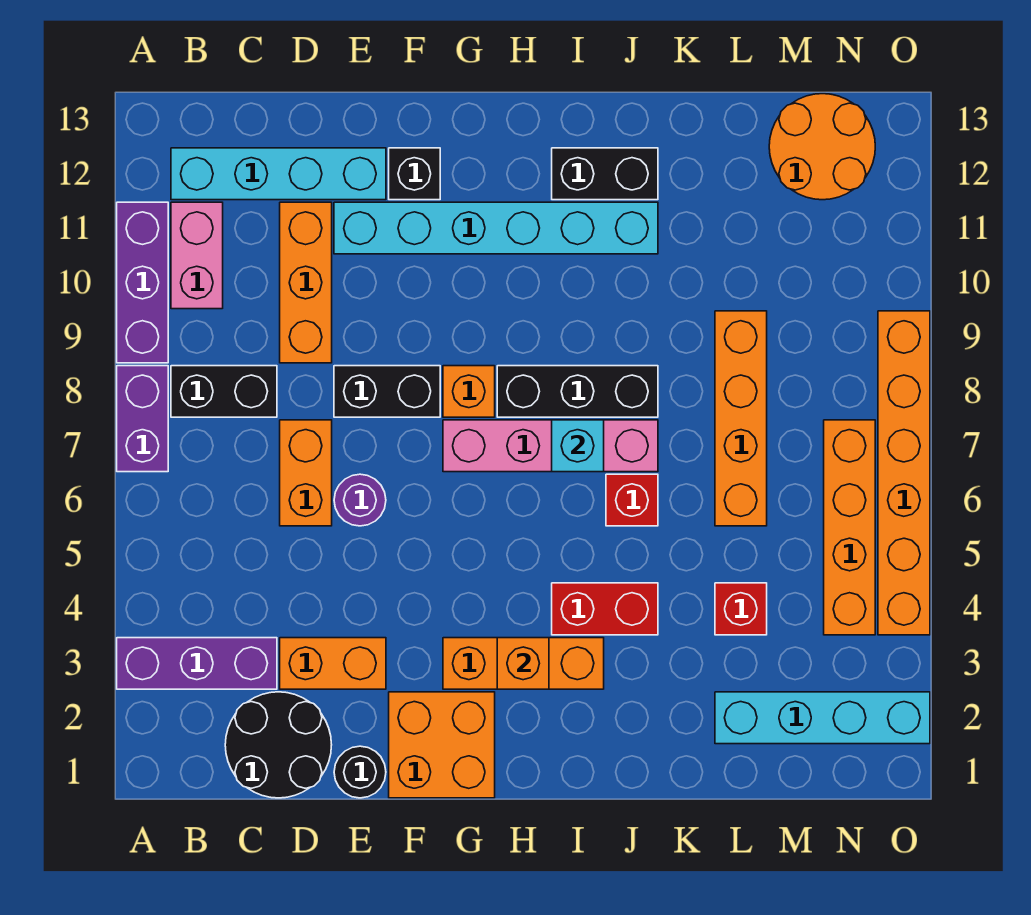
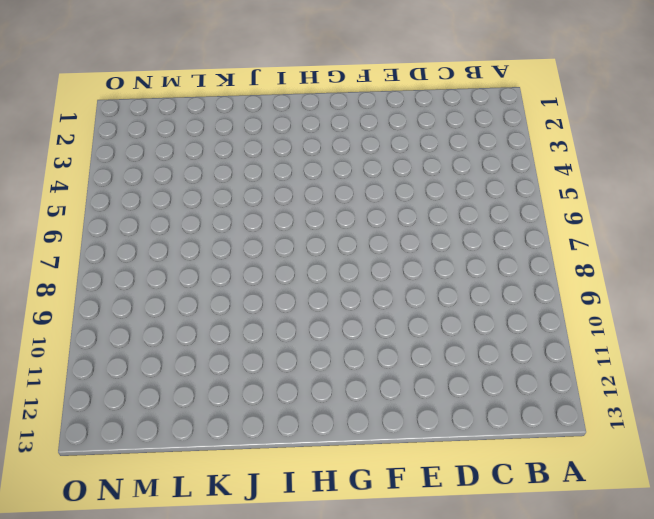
none -> purple brick A3:C3 level 1
none -> purple brick A7:A8 level 1
none -> purple brick A9:A11 level 1
none -> black brick B8:C8 level 1

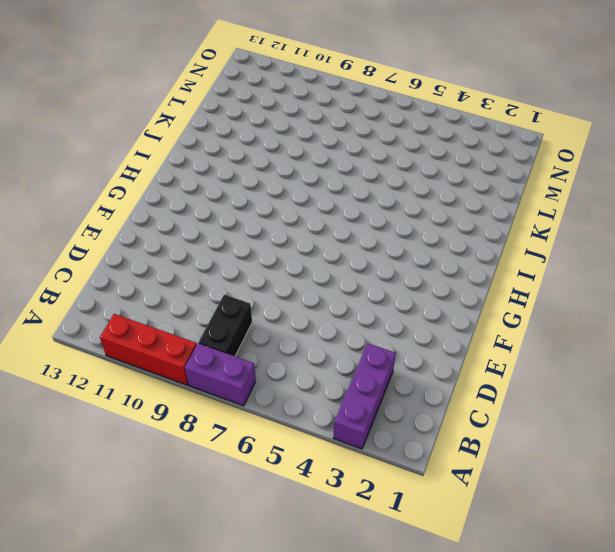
red brick A9:A11 level 1 -> purple brick A9:A11 level 1
none -> pink brick B10:B11 level 1
none -> cyan brick B12:E12 level 1
none -> black round brick C1:D2 level 1
none -> orange brick D3:E3 level 1

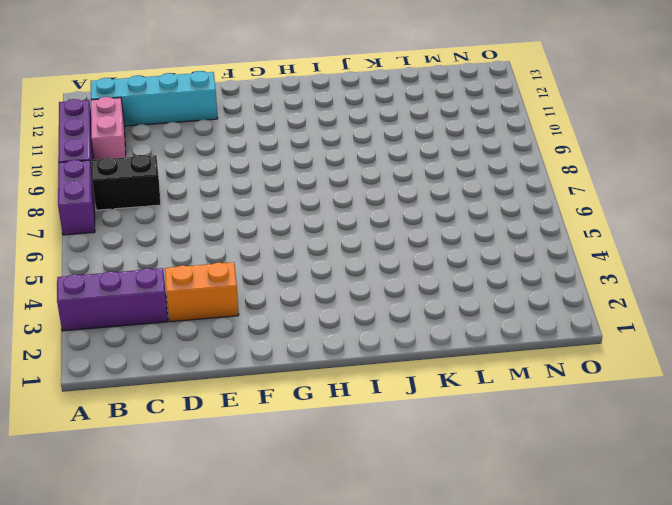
none -> black round brick C1:D2 level 1
none -> orange brick D6:D7 level 1
none -> orange brick D9:D11 level 1
none -> black round brick E1 level 1

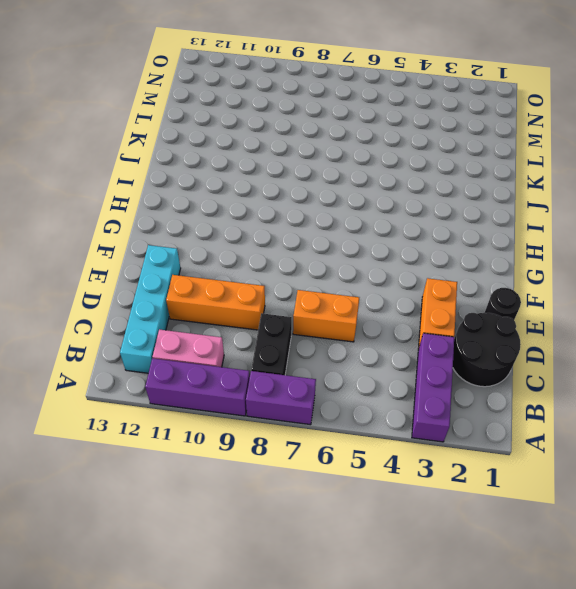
none -> purple round brick E6 level 1
none -> black brick E8:F8 level 1
none -> cyan brick E11:J11 level 1
none -> orange brick F1:G2 level 1

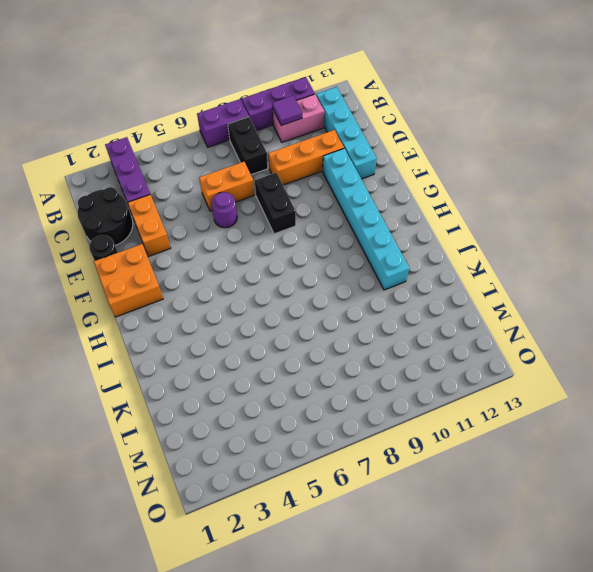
purple tile B10 level 2 -> none
none -> black brick F12 level 1
none -> orange brick G3:I3 level 1
none -> pink brick G7:J7 level 1
none -> orange brick G8 level 1

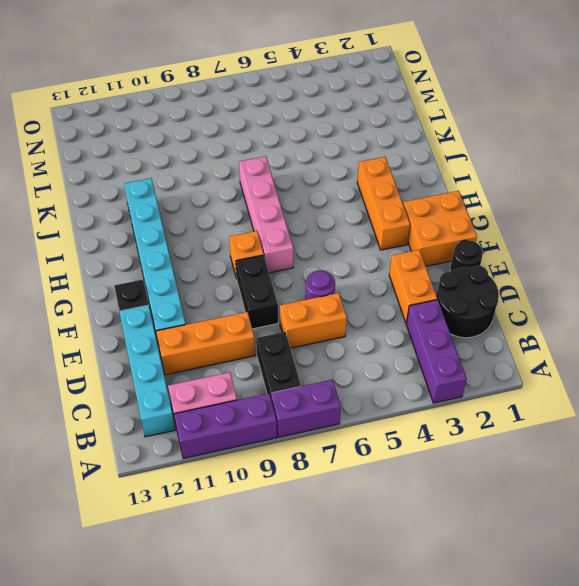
none -> black brick H8:J8 level 1
none -> red brick I4:J4 level 1
none -> black brick I12:J12 level 1
none -> red brick J6 level 1

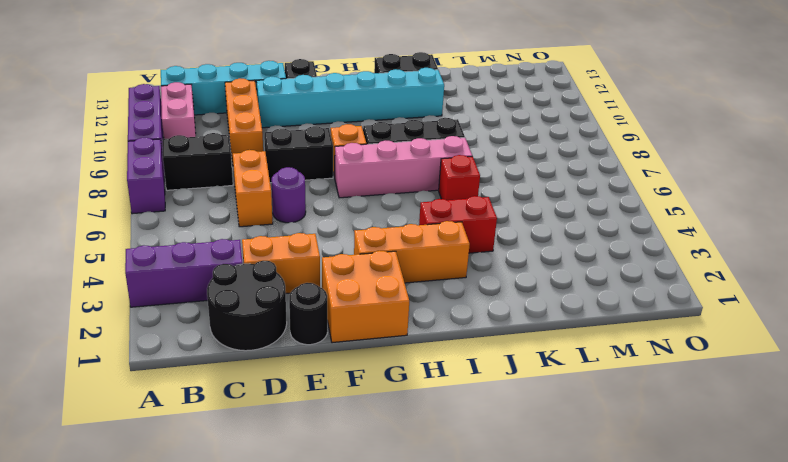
none -> cyan brick L2:O2 level 1
none -> red brick L4 level 1
none -> orange brick L6:L9 level 1
none -> orange round brick M12:N13 level 1

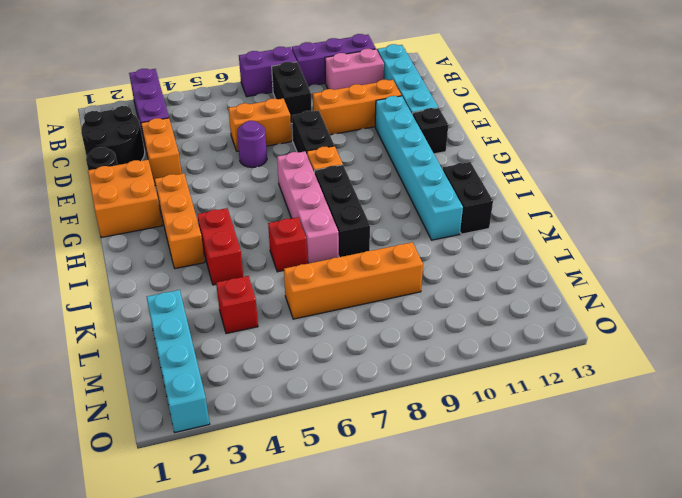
none -> orange round brick M12:N13 level 1
none -> orange brick N4:N7 level 1
none -> orange brick O4:O9 level 1
none -> orange brick H3 level 2

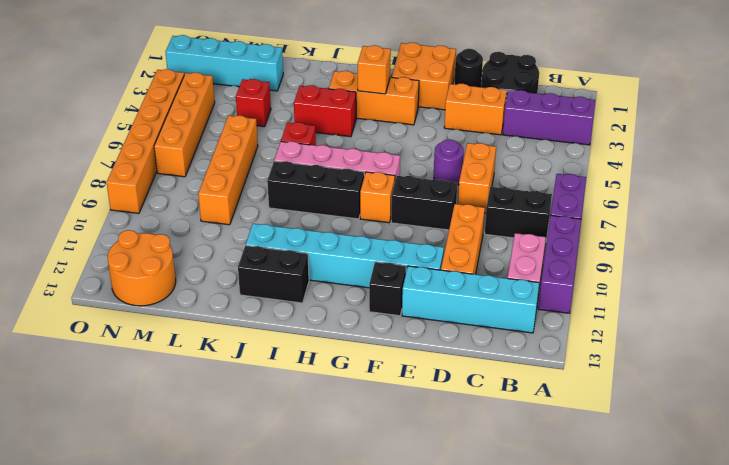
none -> cyan brick I7 level 2

